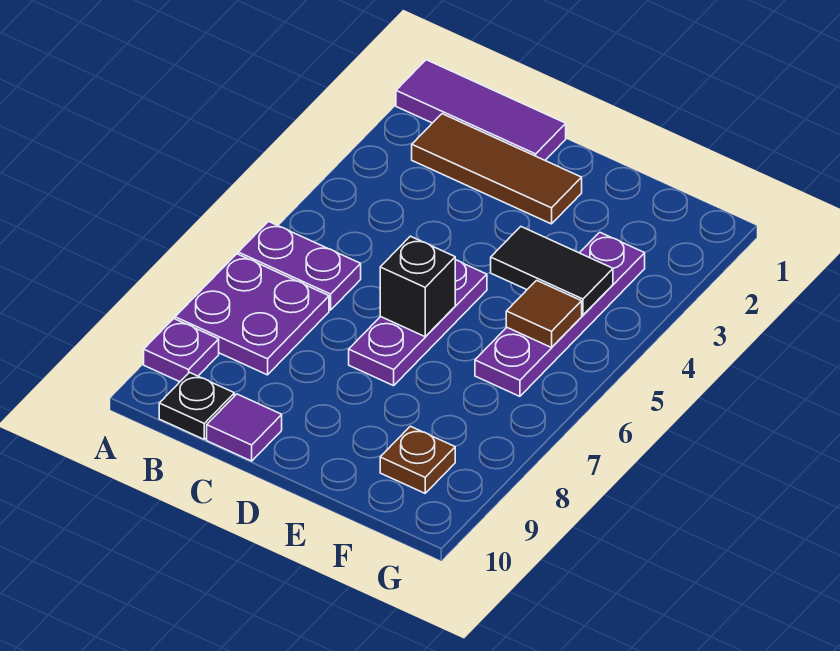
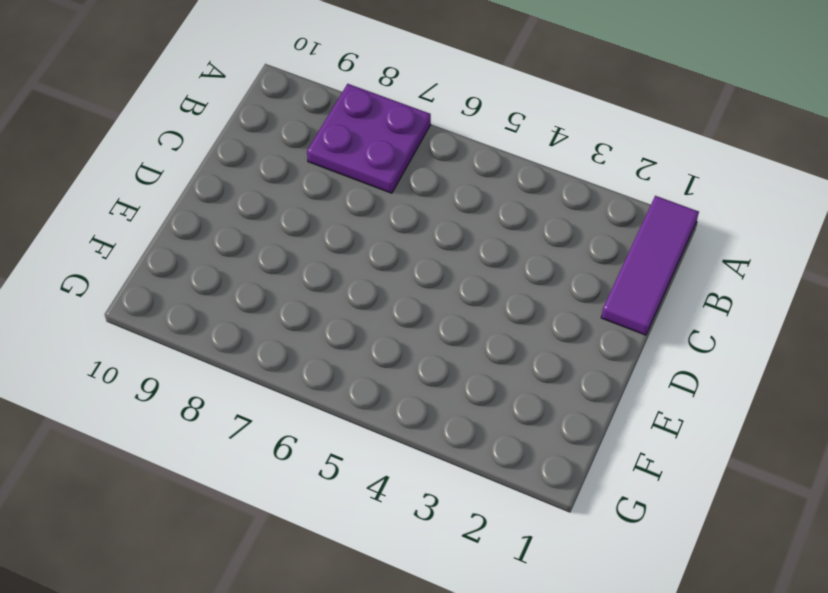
none -> purple plate A6:B6 level 1
none -> purple plate A9 level 1
none -> brown tile B2:D2 level 1

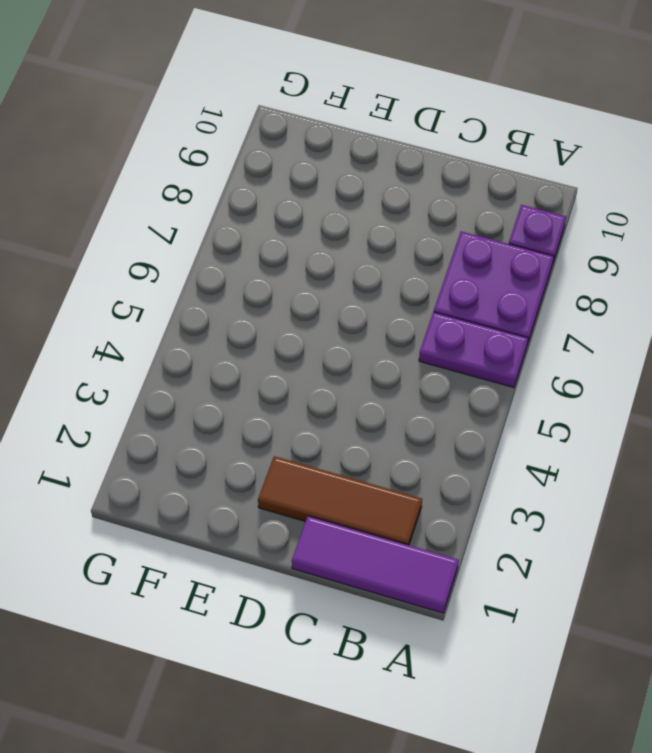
none -> black plate B10 level 1
none -> purple tile C10 level 1
none -> purple plate D5:D7 level 1

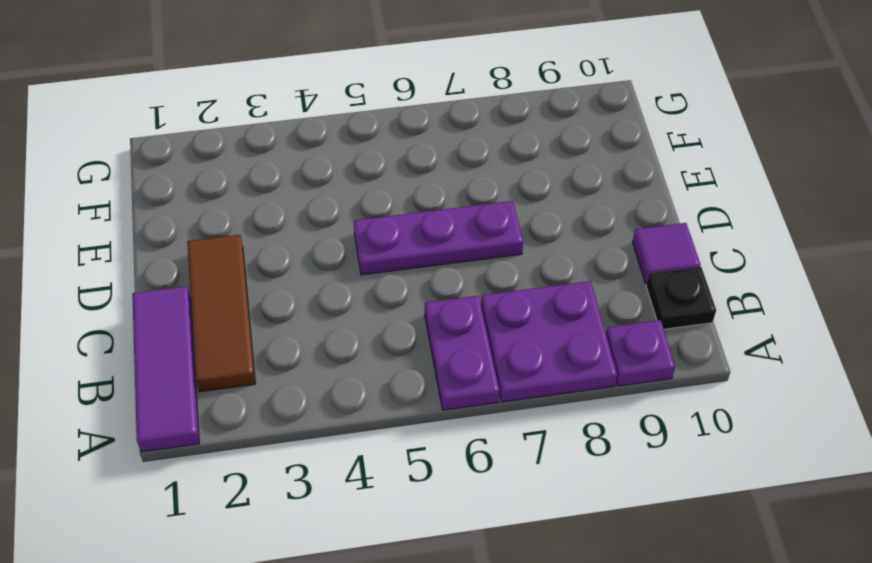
none -> purple plate F3:F6 level 1
none -> brown plate F9 level 1
none -> black brick D6 level 2

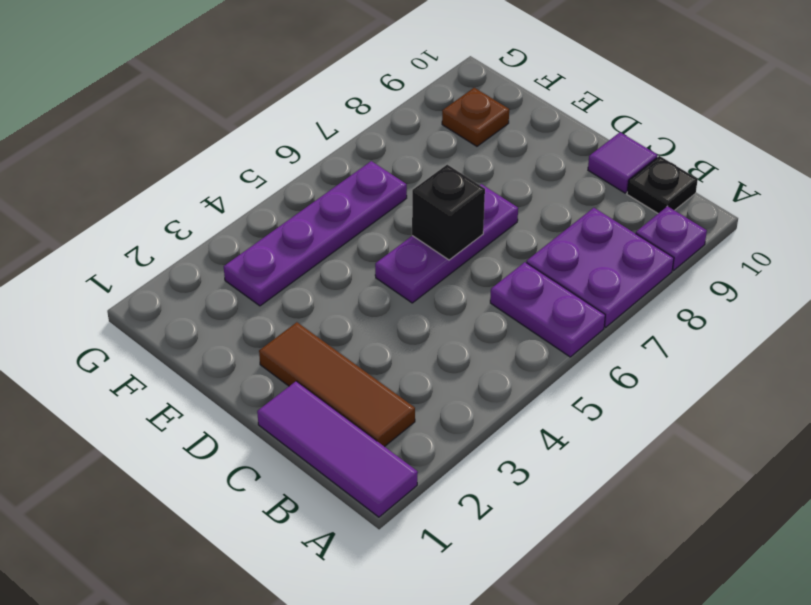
none -> black tile E4:F4 level 2
none -> brown tile F5 level 2

